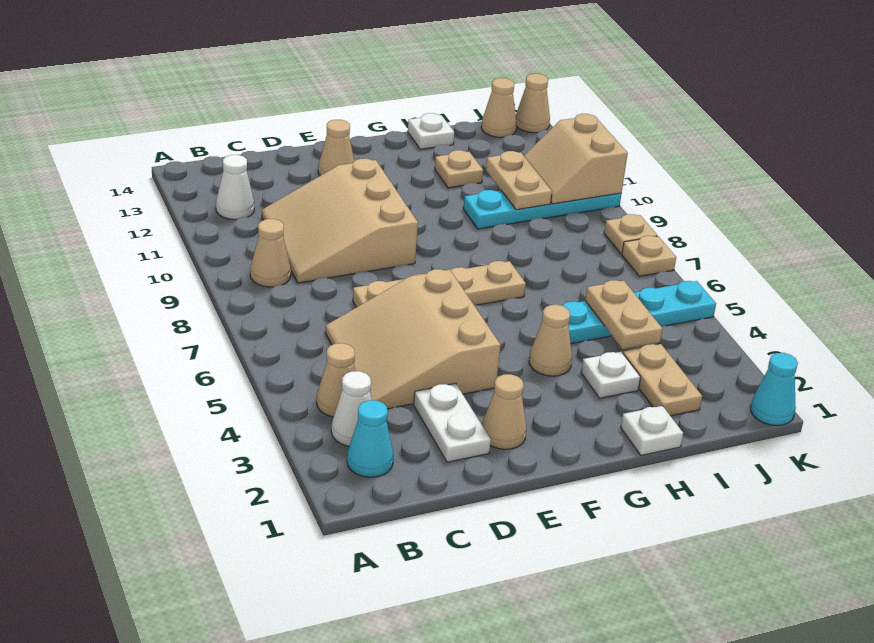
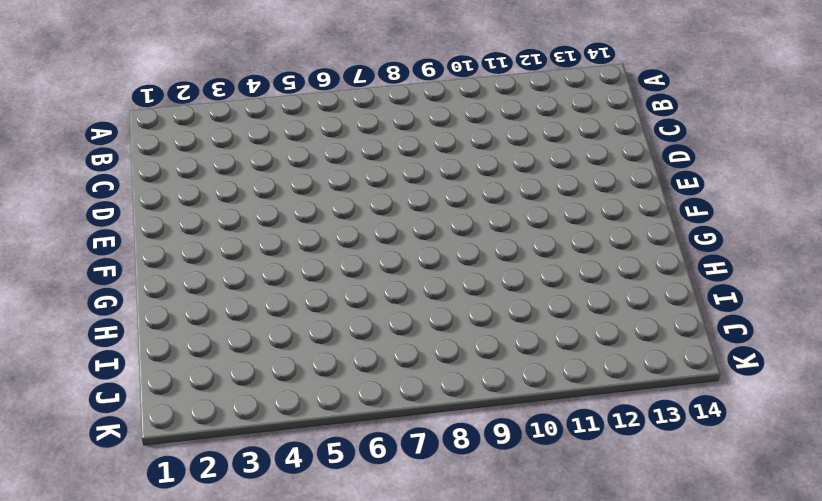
none -> cyan cone B2 level 1
none -> white cone B3 level 1
none -> tan cone B4 level 1

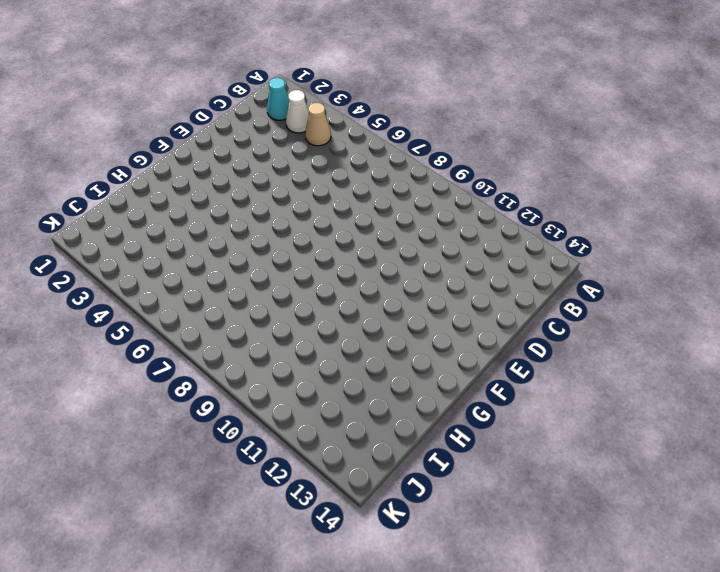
none -> tan cone B9 level 1
none -> white cone B12 level 1
none -> tan slope C4:E6 level 1 top E

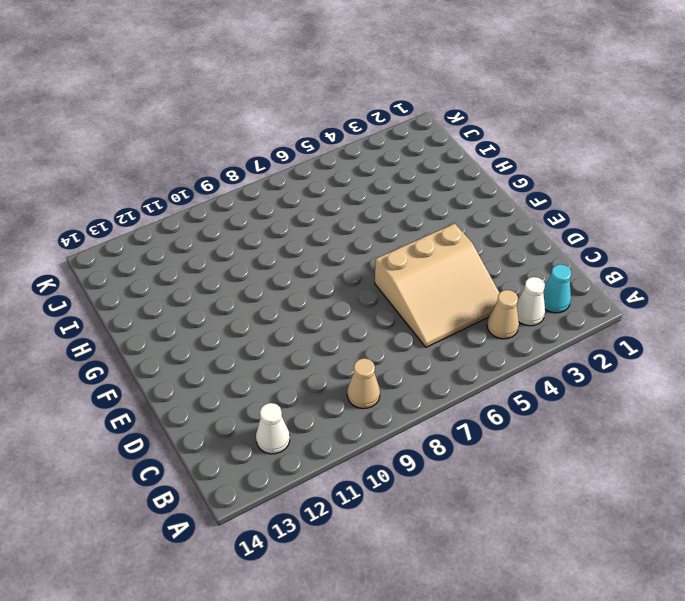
none -> tan slope C9:E11 level 1 top E
none -> white plate D2:D3 level 1
none -> tan plate D7:G7 level 1

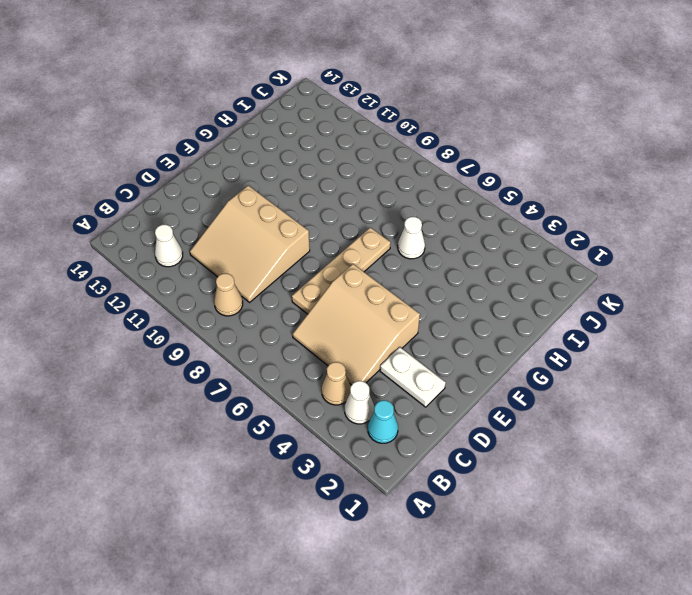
white cone H6 level 1 -> none
none -> tan cone E2 level 1
none -> tan cone E13 level 1
none -> tan cone G4 level 1

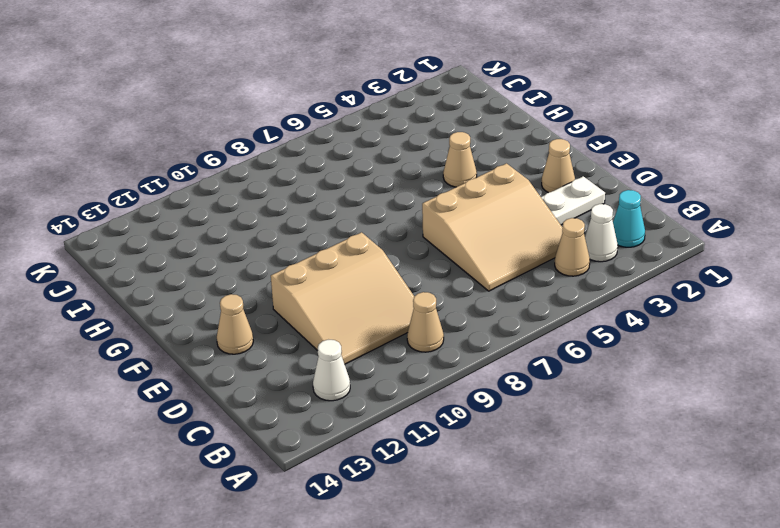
none -> tan plate D7:G7 level 1
none -> white plate H1 level 1
none -> white plate H3 level 1

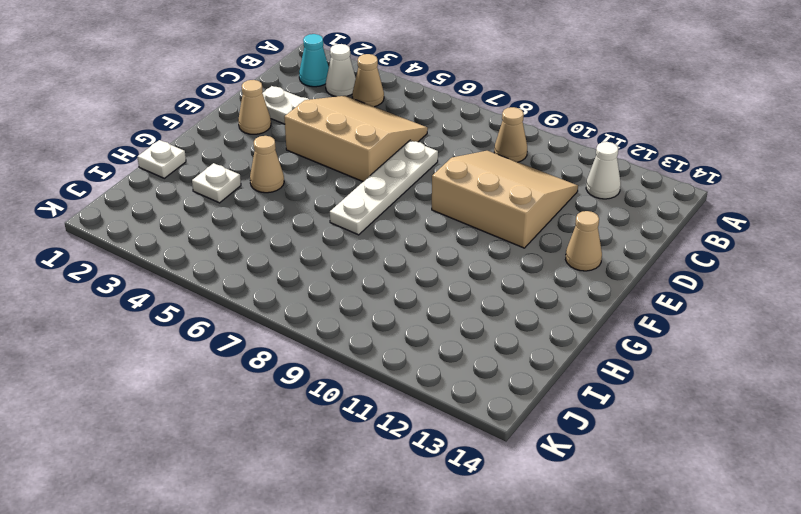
white plate D7:G7 level 1 -> tan plate D7:G7 level 1
none -> cyan plate H5:K5 level 1
none -> cyan plate H10:K10 level 1
none -> tan plate H12 level 1

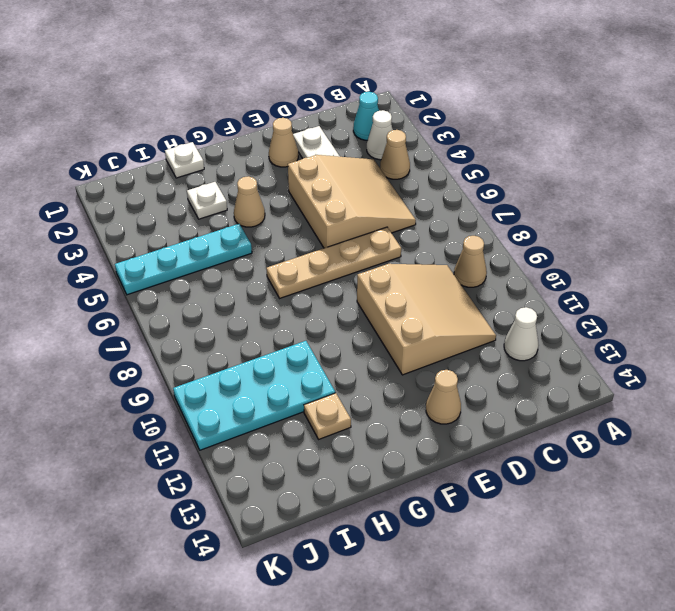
cyan plate H10:K11 level 1 -> cyan plate H10:K10 level 1
none -> white plate H14 level 1
none -> tan plate I2:I3 level 1
none -> tan cone J14 level 1

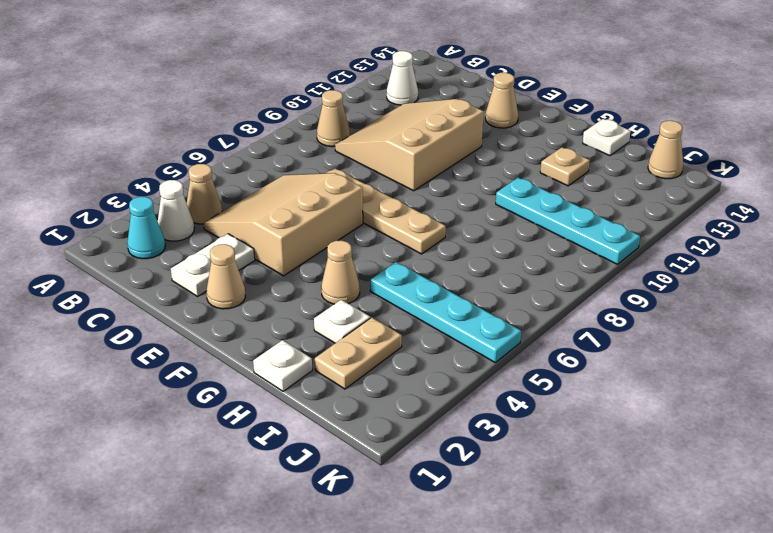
none -> cyan cone K1 level 1
none -> tan plate K7 level 1
none -> tan plate K8 level 1

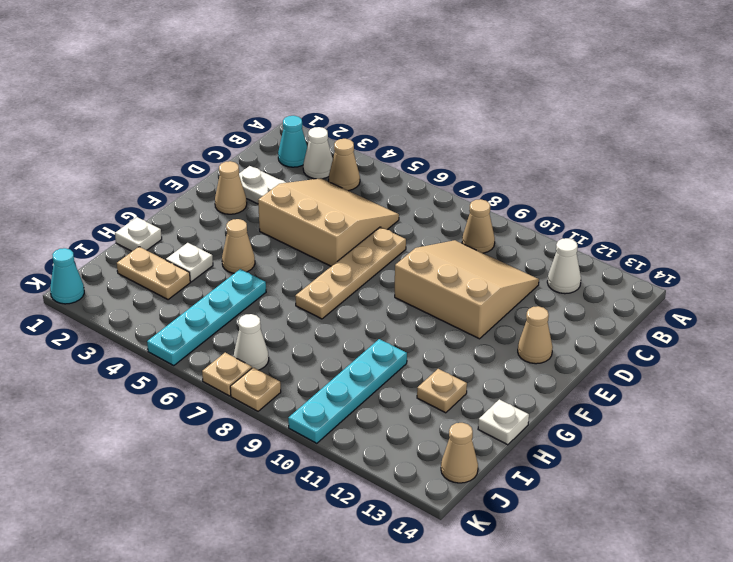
white cone J7 level 1 -> none
none -> tan cone K14 level 1
none -> tan plate I4:I5 level 2
none -> tan plate I10:I11 level 2

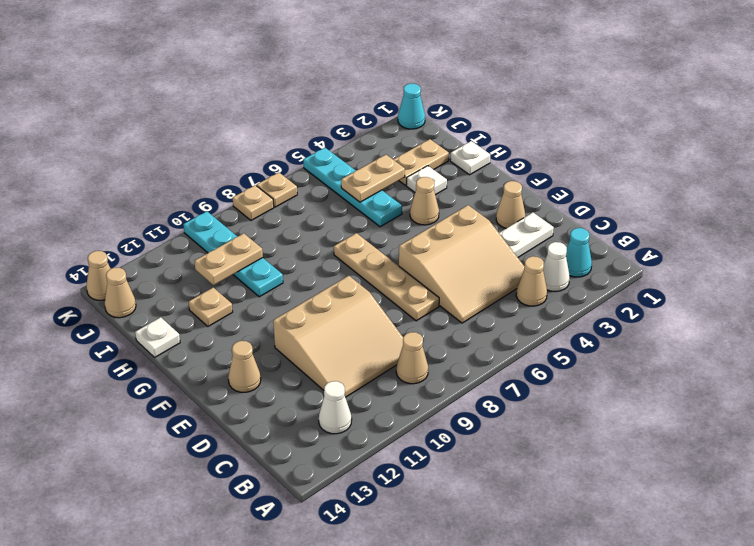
none -> tan slope J10:K11 level 2 top K

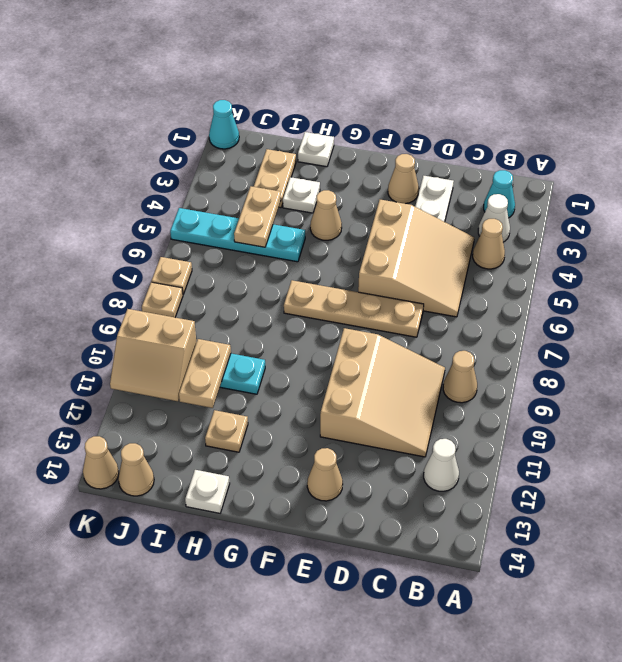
tan slope J10:K11 level 2 top 10 -> tan slope J10:K11 level 2 top K

